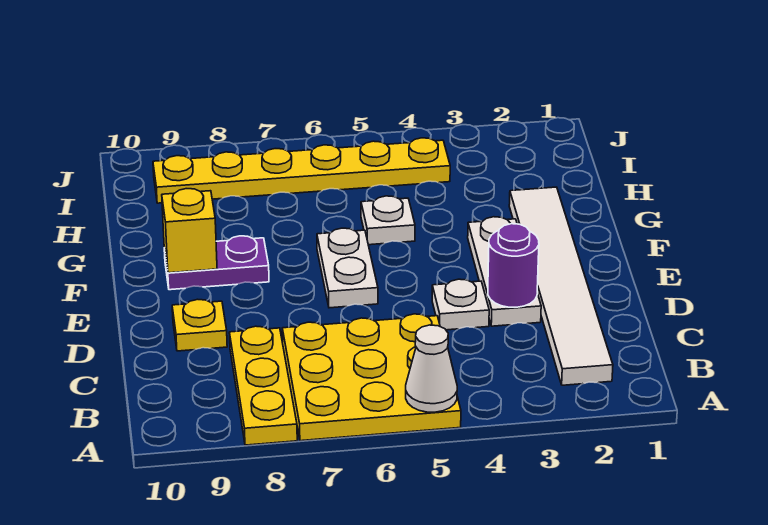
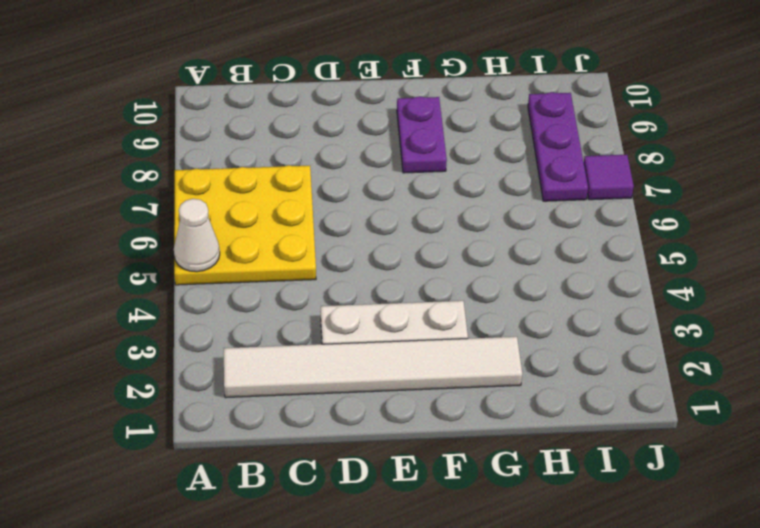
purple plate I7:I9 level 1 -> yellow plate I4:I9 level 1
purple tile J7 level 1 -> none
none -> yellow plate A8:C8 level 1
none -> white plate D4 level 1
none -> yellow plate D9 level 1

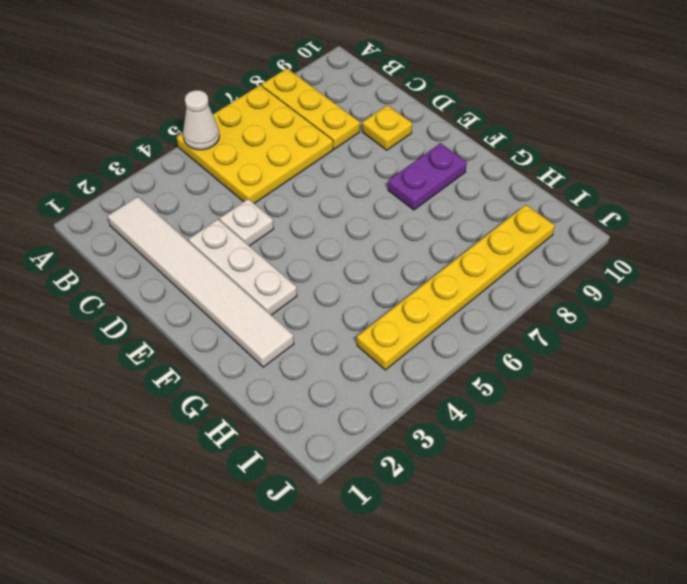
none -> white plate E6:F6 level 1
none -> white plate G5 level 1
none -> purple round brick D3 level 2

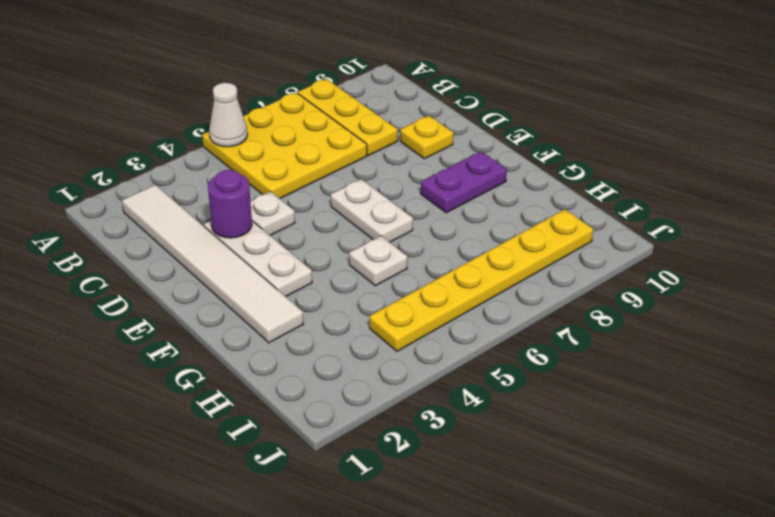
none -> yellow brick F9 level 2

